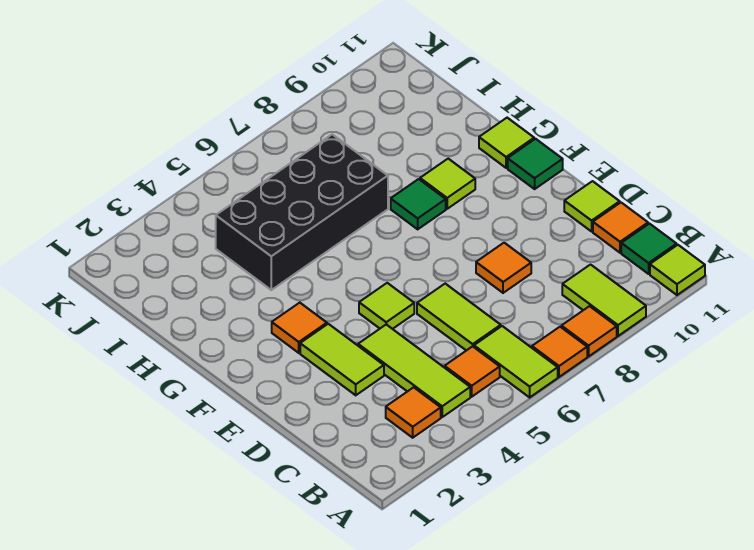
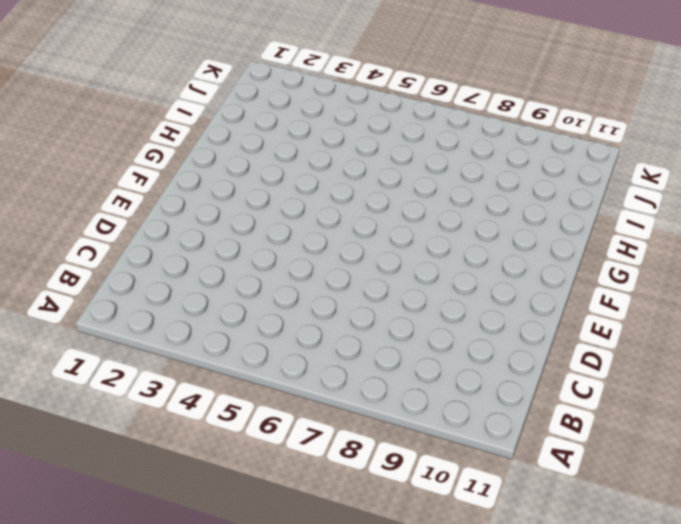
none -> lime tile A6:B6 level 1
none -> orange tile A7 level 1
none -> orange tile A8 level 1

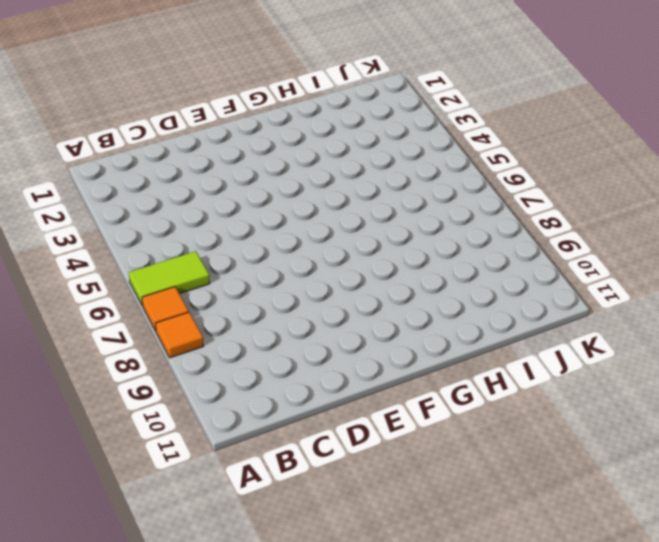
none -> lime tile A9:B9 level 1
none -> lime tile A11 level 1
none -> orange tile B3 level 1

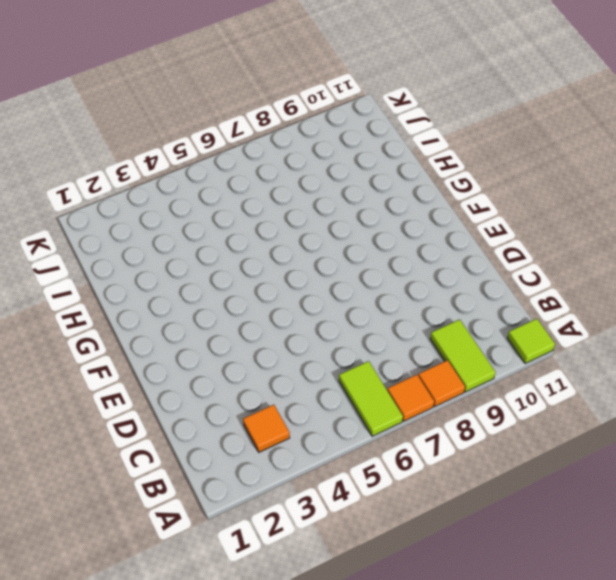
none -> lime tile B4:D4 level 1
none -> orange tile B5 level 1
none -> green tile B11 level 1

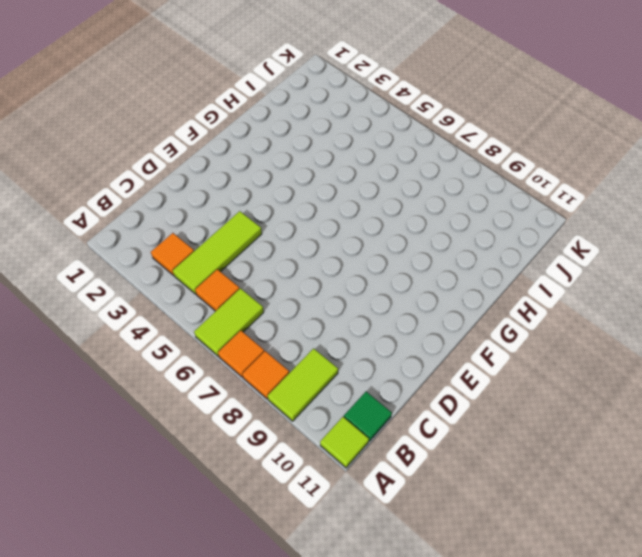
none -> lime tile C6:D6 level 1
none -> orange tile C11 level 1
none -> lime tile D3:E3 level 1

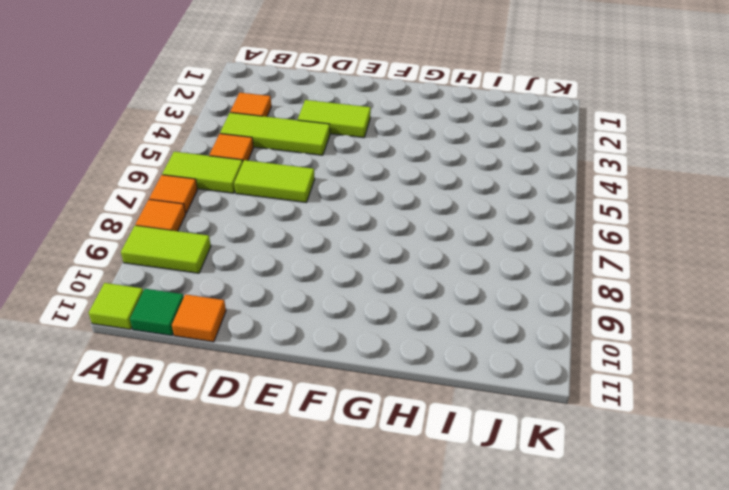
none -> orange tile D8 level 1
none -> lime tile D11 level 1
none -> lime tile E5 level 1

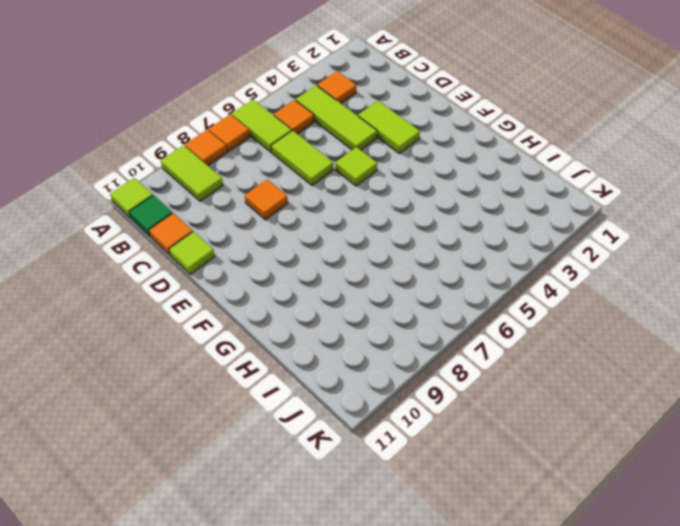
none -> orange tile F3 level 1
none -> green tile F11 level 1
none -> green tile G8 level 1

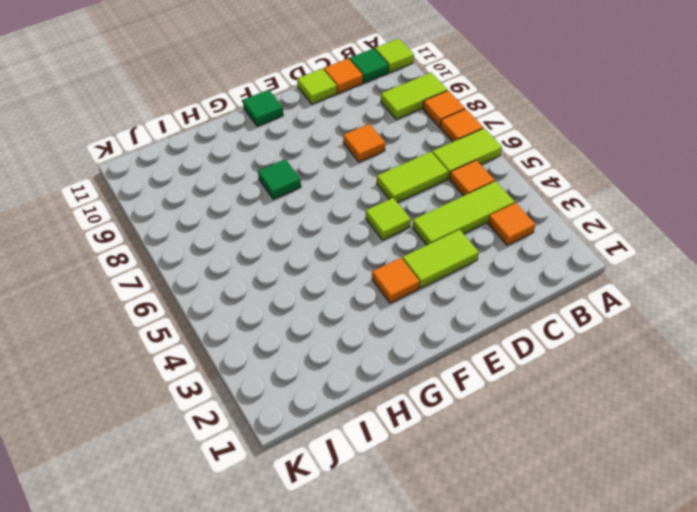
none -> lime tile G9 level 1
none -> lime tile G11 level 1
none -> black brick H4:I7 level 1

